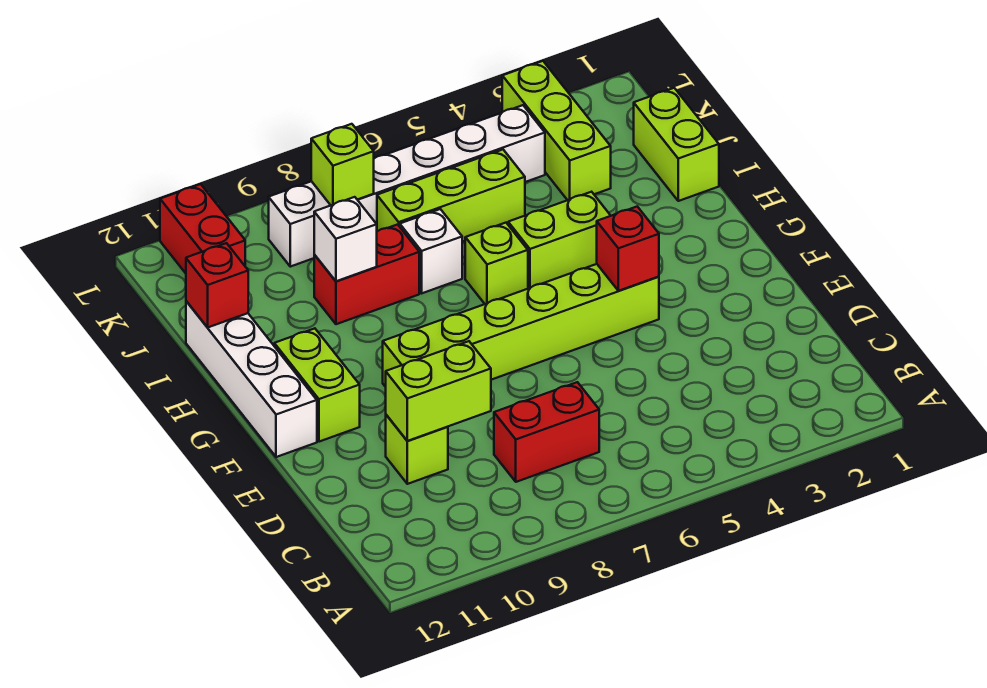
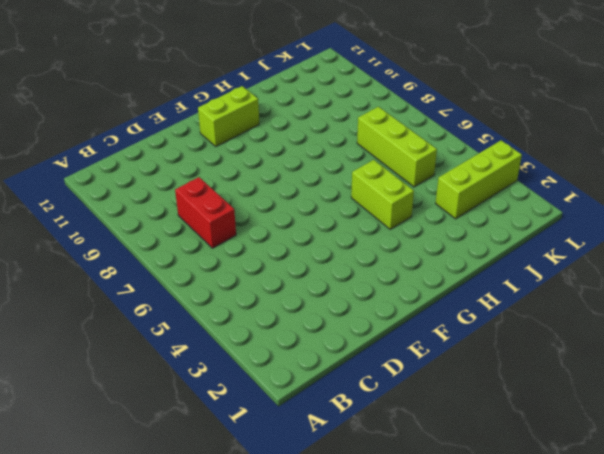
none -> lime brick D10 level 1
none -> lime brick F4:F9 level 1
none -> white brick F12:I12 level 1

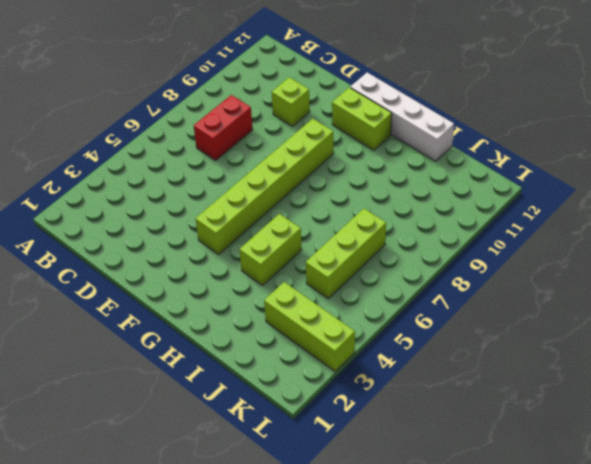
none -> lime brick H6 level 1
none -> lime brick I1:J1 level 1
none -> white brick I7 level 1

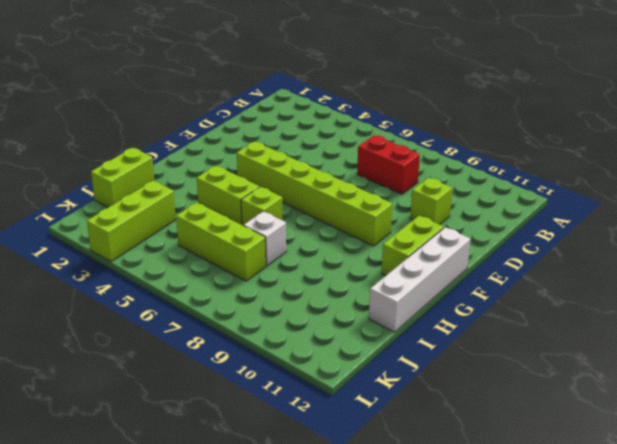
none -> red brick I8:I9 level 1
none -> white brick K4:K9 level 1
none -> red brick K11:L11 level 1

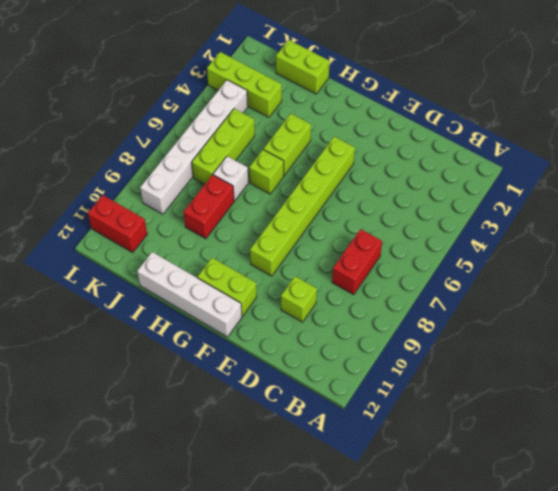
none -> lime brick D9:D10 level 2
none -> red brick F4 level 2
none -> white brick I9 level 2

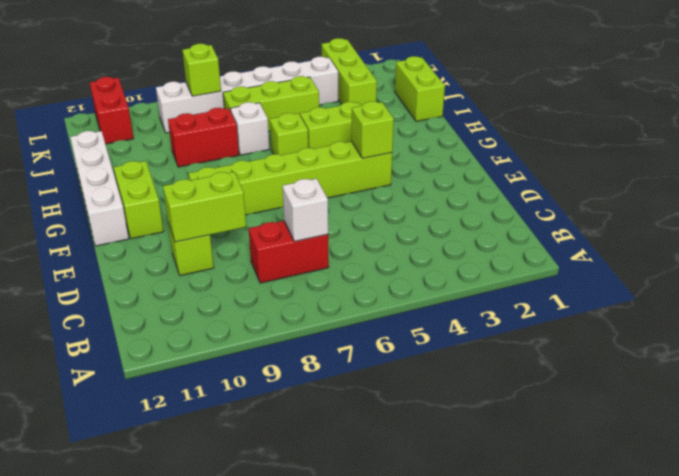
white brick C7 level 2 -> white brick I9 level 2
lime brick F4 level 2 -> red brick F4 level 2
none -> red brick I12 level 2

